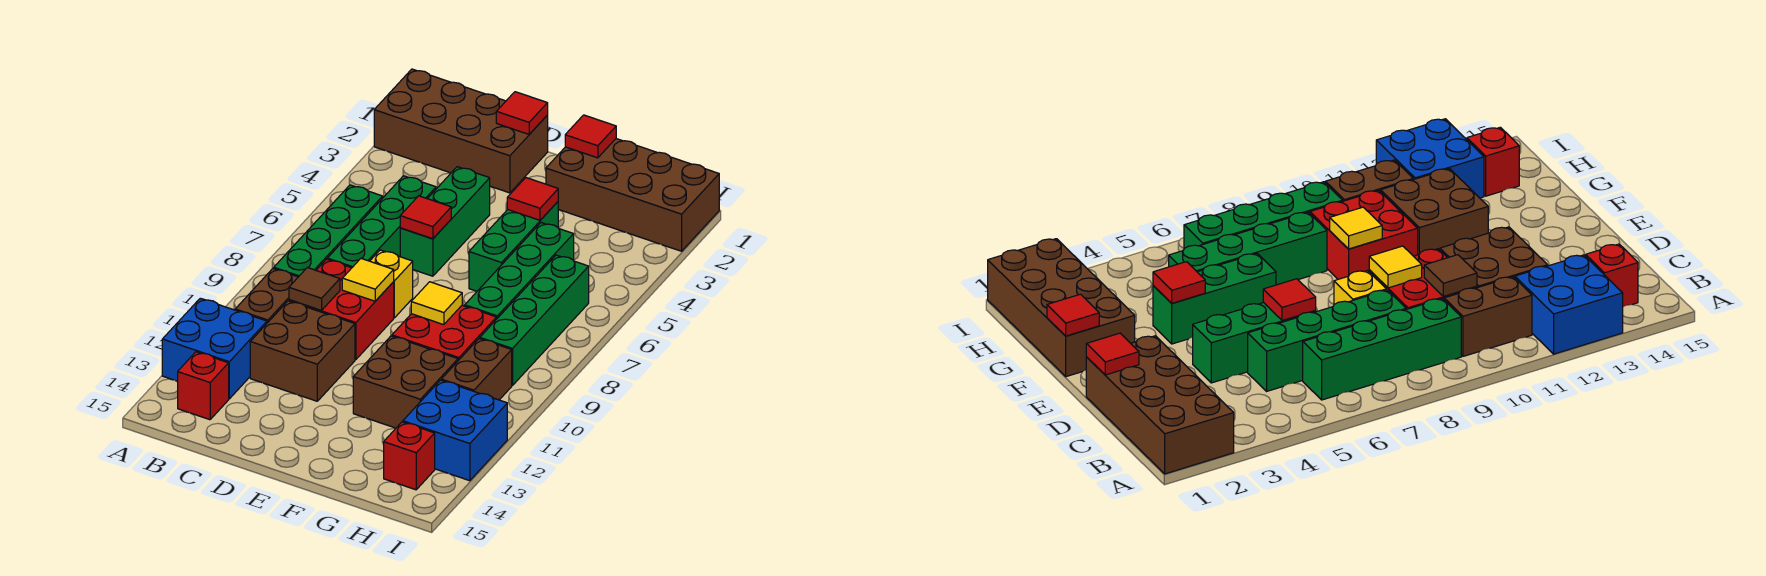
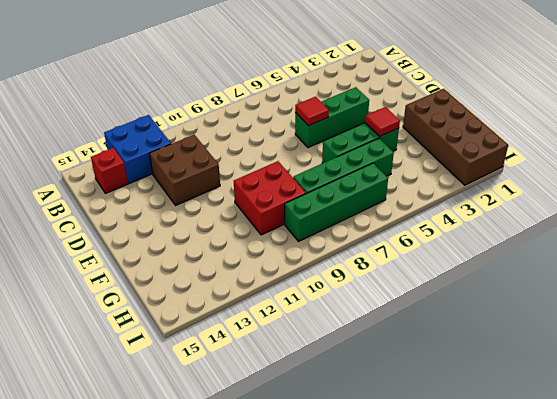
none -> brown brick A1:D2 level 1
none -> green brick B6:B9 level 1
none -> brown brick B10:B11 level 1

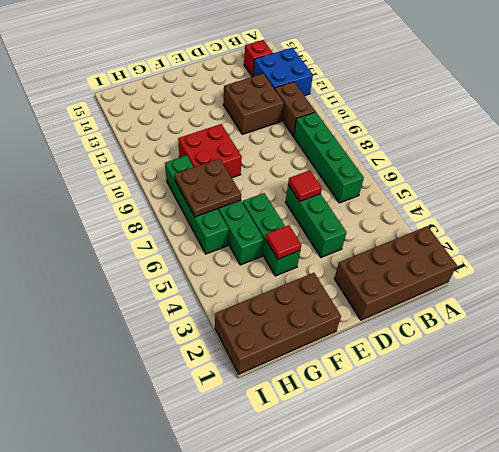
brown plate G7:H8 level 2 -> none
none -> green brick C5:C8 level 1
none -> red brick C9:D10 level 1
none -> yellow brick D8 level 1

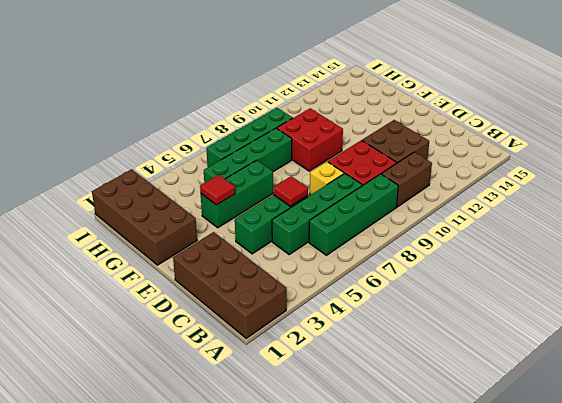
none -> blue brick A12:B13 level 1
none -> red brick B14 level 1
none -> brown brick F11:G12 level 1

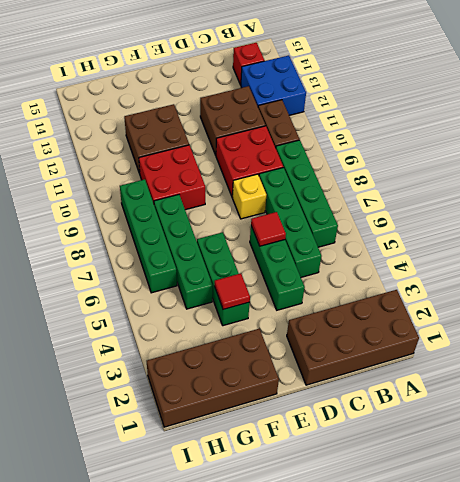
none -> brown brick H10:H11 level 1
none -> blue brick H12:I13 level 1
none -> red brick H14 level 1

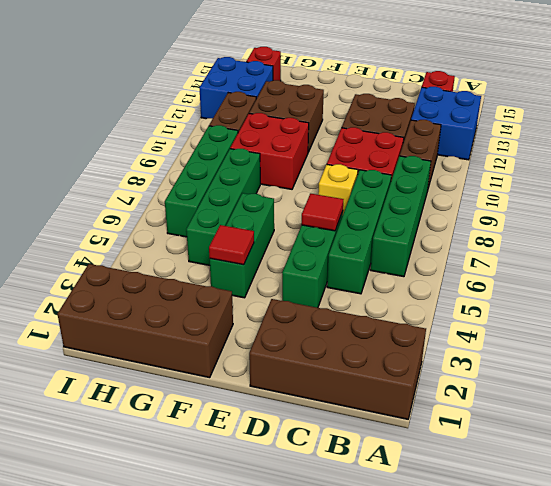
none -> brown tile C10 level 2
none -> red tile D1 level 2
none -> yellow tile D9 level 2

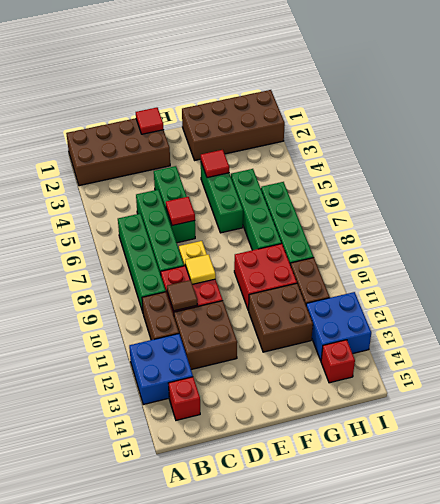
none -> red tile F1 level 2
none -> yellow tile F9 level 2

